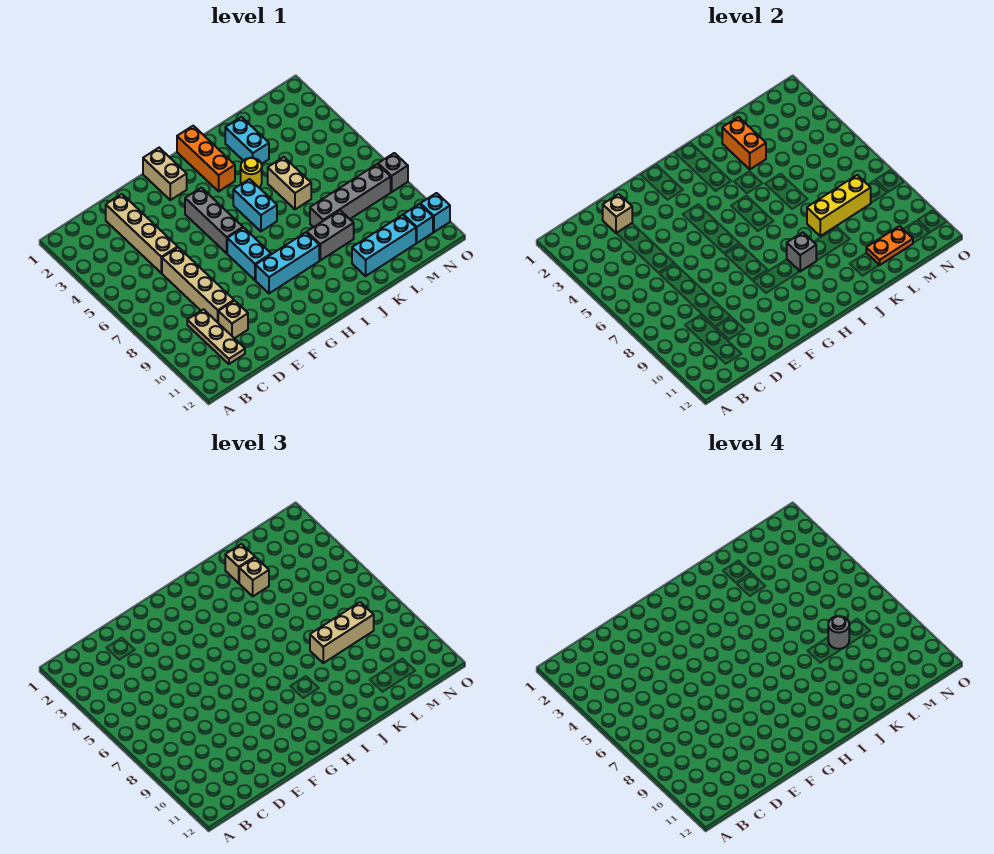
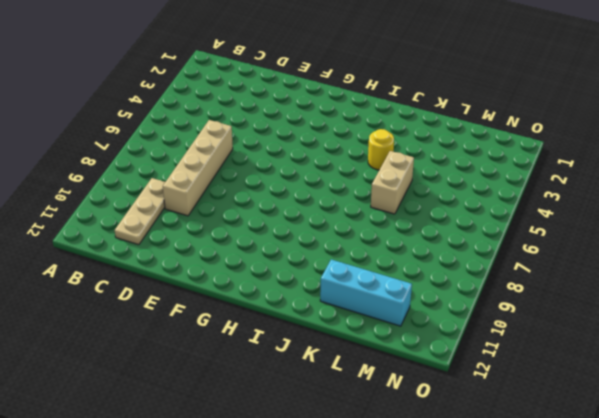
none -> tan brick D2:D5 level 1
none -> tan brick D10 level 1
none -> tan brick G1:G2 level 1

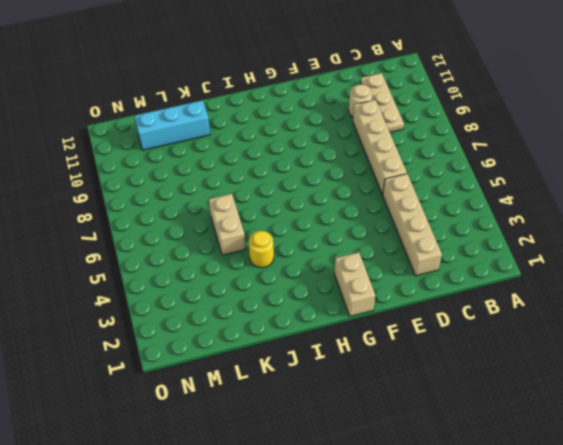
tan round brick D10 level 1 -> tan brick D10 level 1
none -> grey brick G4:G6 level 1
none -> cyan brick G7:G8 level 1
none -> cyan brick G9:I9 level 1

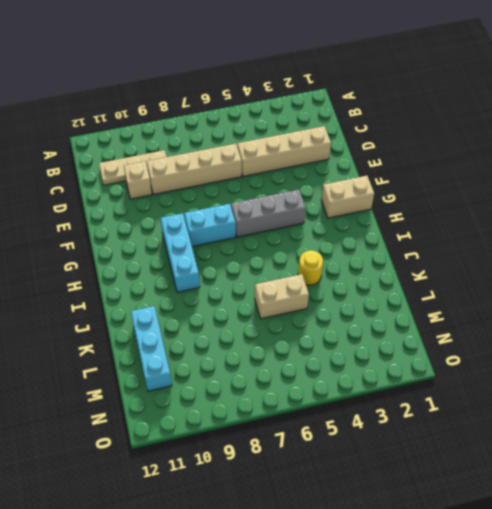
none -> orange brick I1:I3 level 1
none -> cyan brick I5:I6 level 1
none -> grey brick J9:K9 level 1

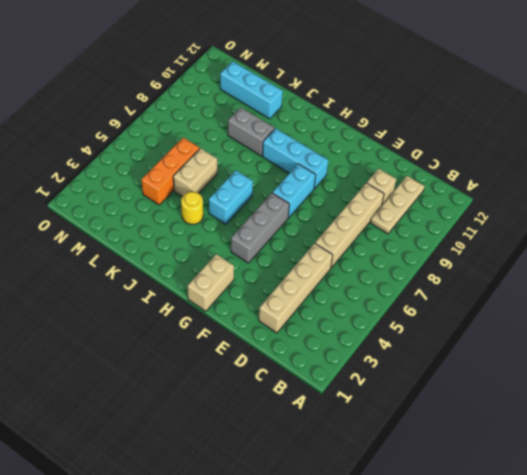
orange brick L4:L6 level 1 -> orange brick I1:I3 level 1
none -> cyan brick K2:K3 level 1
none -> grey brick K8:N8 level 1
none -> cyan brick N11 level 1

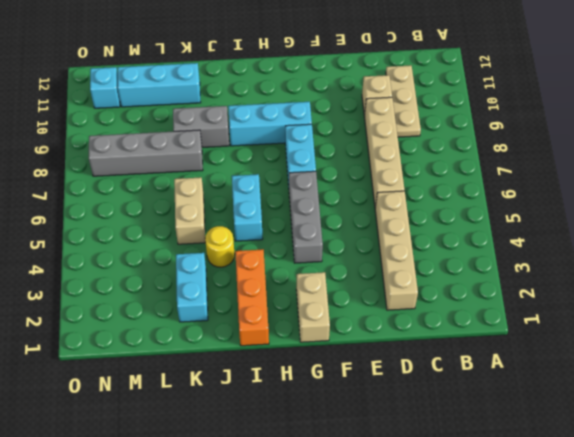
none -> grey brick O8 level 1
none -> cyan brick O11 level 1
none -> tan brick D2 level 2

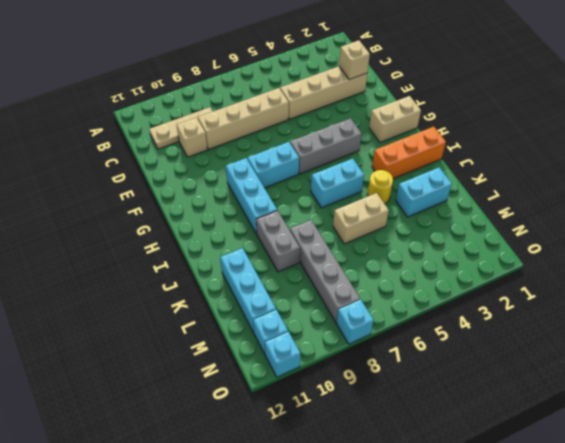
cyan brick O8 level 1 -> grey brick O8 level 1
none -> grey brick I9 level 2
none -> orange brick K2:K3 level 2
none -> yellow brick K8:M8 level 2

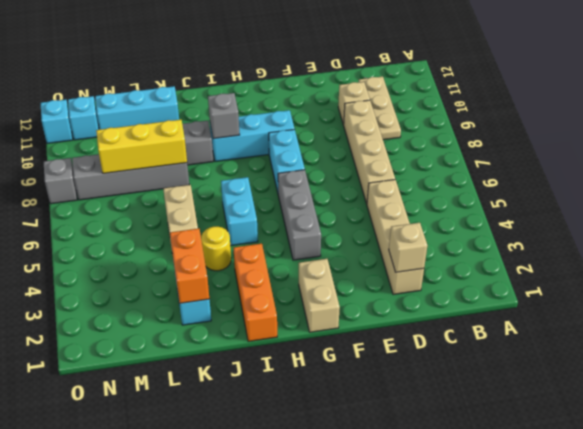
none -> orange plate L11:M11 level 2
none -> tan brick K2 level 3
none -> tan brick K3 level 3

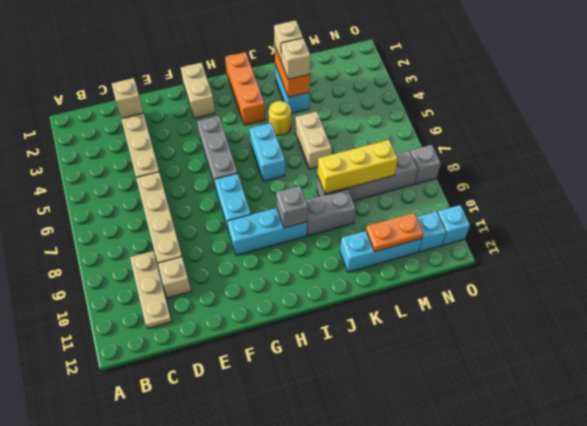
none -> tan brick K8:M8 level 3
none -> grey round brick L8 level 4

